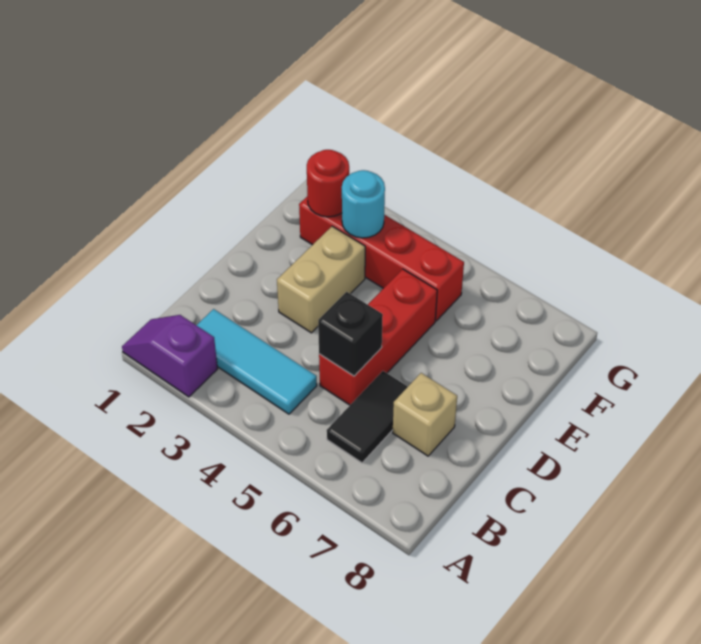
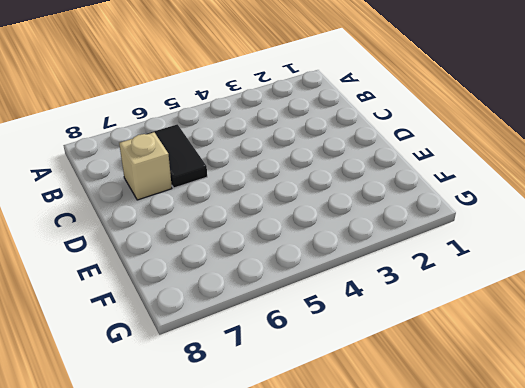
none -> purple slope A1:A2 level 1 top 2
none -> cyan tile B2:B4 level 1

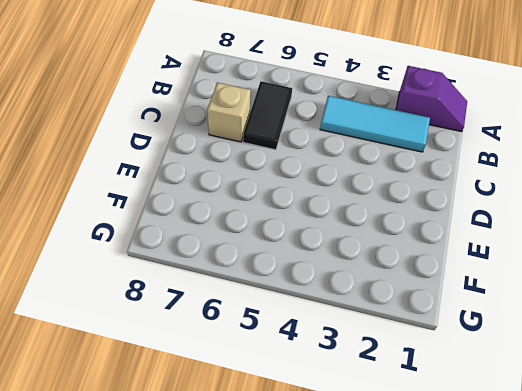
none -> red brick C5:E5 level 1
none -> tan brick D3:E3 level 1

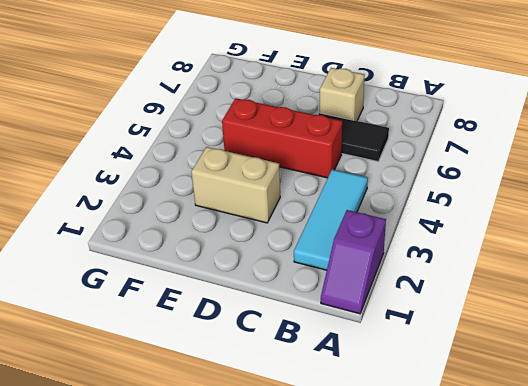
none -> red brick F2:F5 level 1
none -> black brick C5 level 2

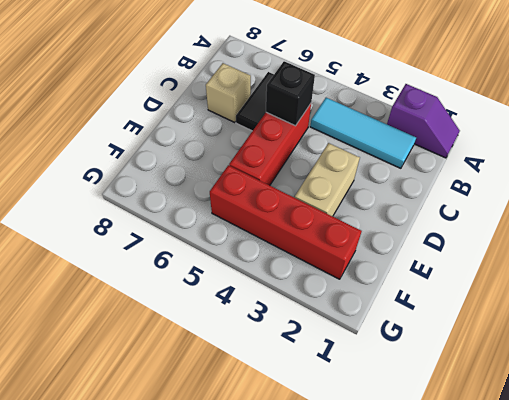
none -> red round brick F2 level 2
none -> cyan round brick F3 level 2

